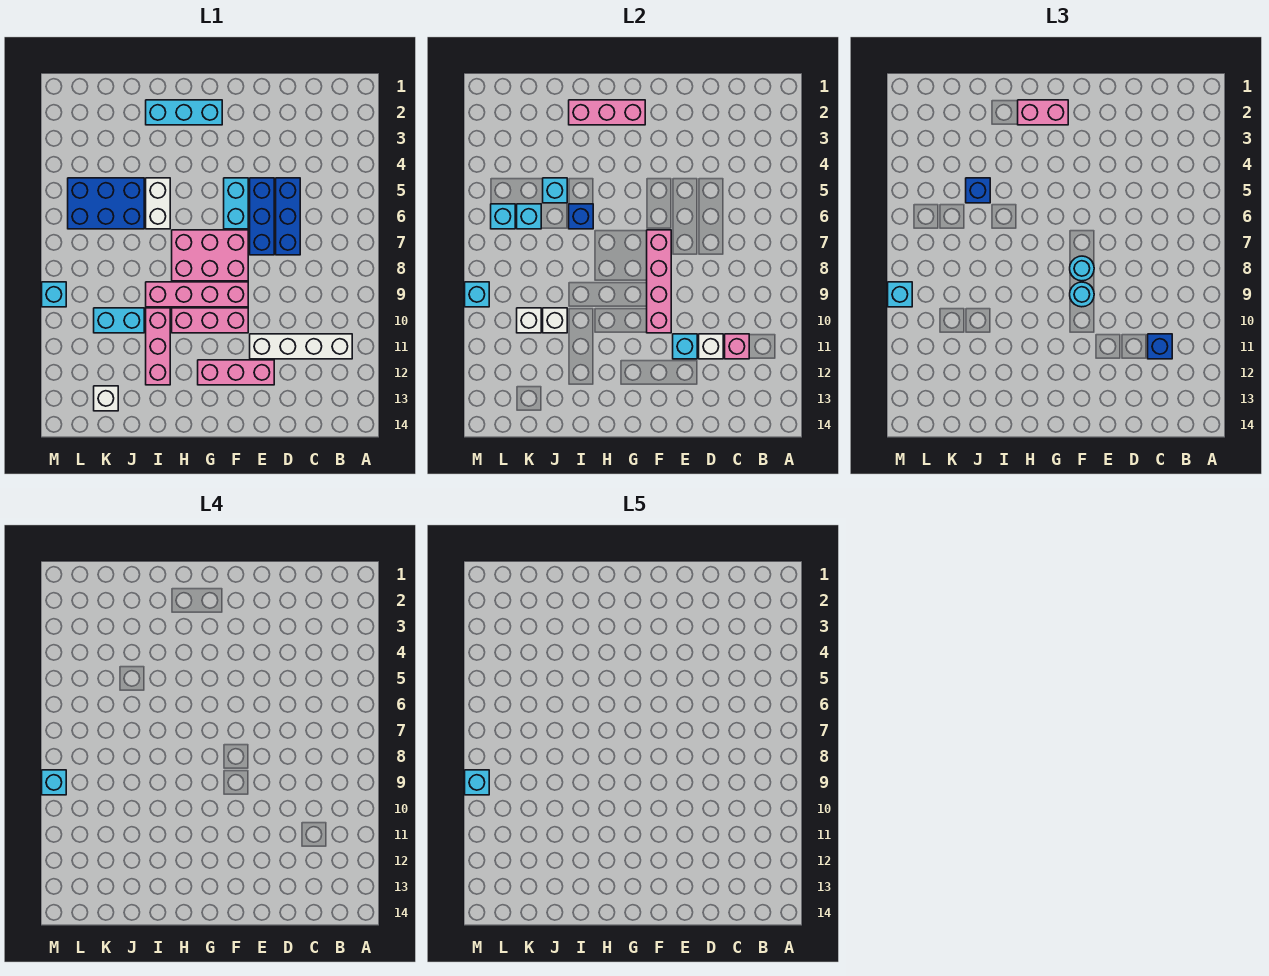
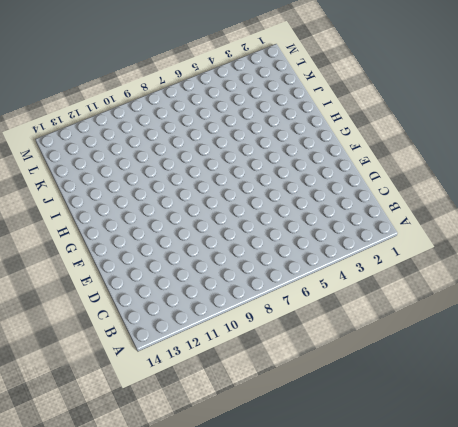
none -> white brick B11:E11 level 1
none -> blue brick D5:D7 level 1
none -> blue brick E5:E7 level 1
none -> pink brick E12:G12 level 1

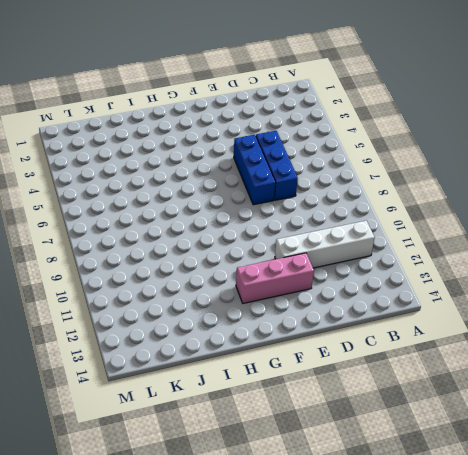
none -> cyan brick F5:F6 level 1
none -> pink brick F7:H8 level 1
none -> pink brick F9:I9 level 1
none -> pink brick F10:H10 level 1

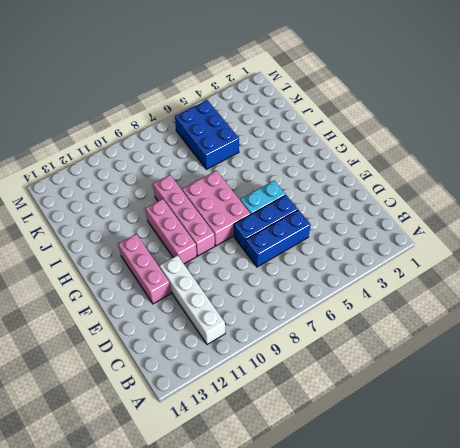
none -> cyan brick G2:I2 level 1
none -> white brick I5:I6 level 1
none -> pink brick I10:I12 level 1
none -> cyan brick J10:K10 level 1

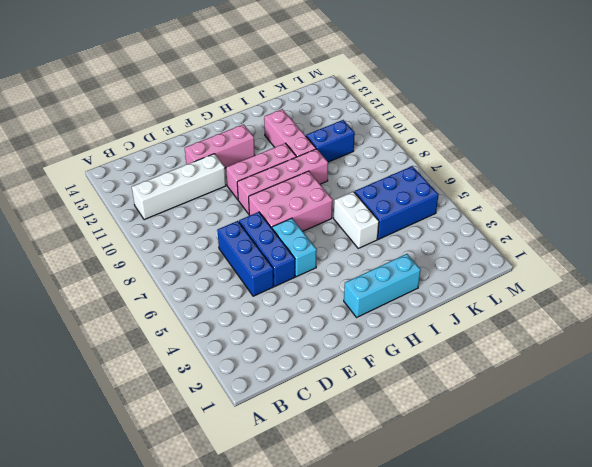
blue brick J10:K10 level 1 -> cyan brick J10:K10 level 1
none -> white brick K13 level 1
none -> cyan brick M9 level 1
none -> pink brick C11 level 2
none -> white brick D11 level 2

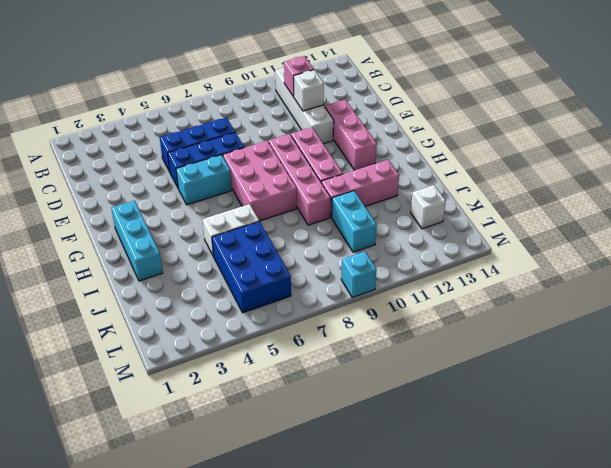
none -> cyan brick E11 level 2
none -> pink brick F7:F10 level 2
none -> pink brick G2:I2 level 2
none -> blue brick I6 level 2

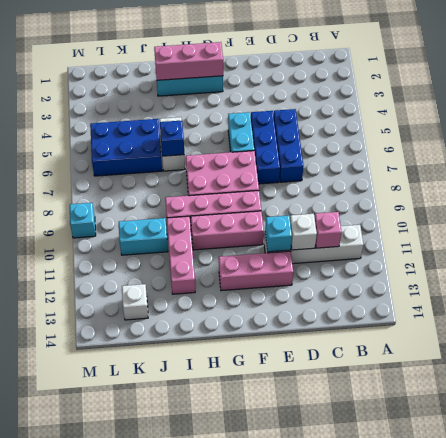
none -> pink brick F7:F10 level 2
none -> cyan brick J5 level 2
none -> white brick J10 level 2
none -> cyan brick K6 level 2

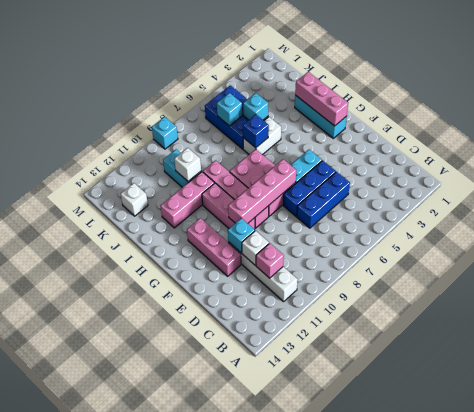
none -> white brick K10 level 2
none -> cyan brick L6 level 2
none -> cyan brick M9 level 2
none -> blue brick C11 level 3

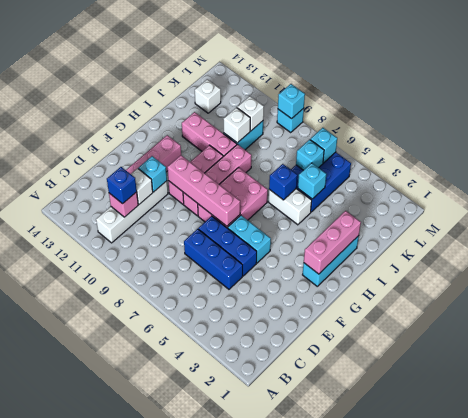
none -> cyan round brick F8 level 3
none -> cyan round brick F9 level 3
none -> pink brick G2:H2 level 3
none -> blue brick J5 level 3

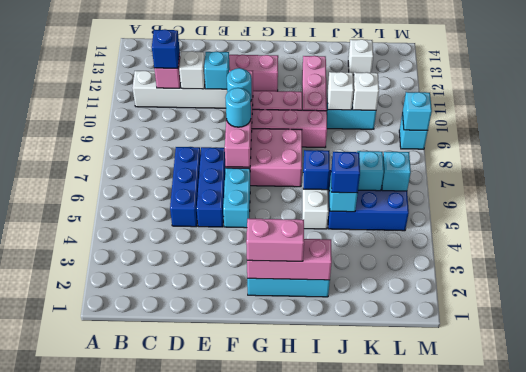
none -> cyan brick M9 level 3
none -> cyan brick M9 level 4
none -> cyan brick M9 level 5

